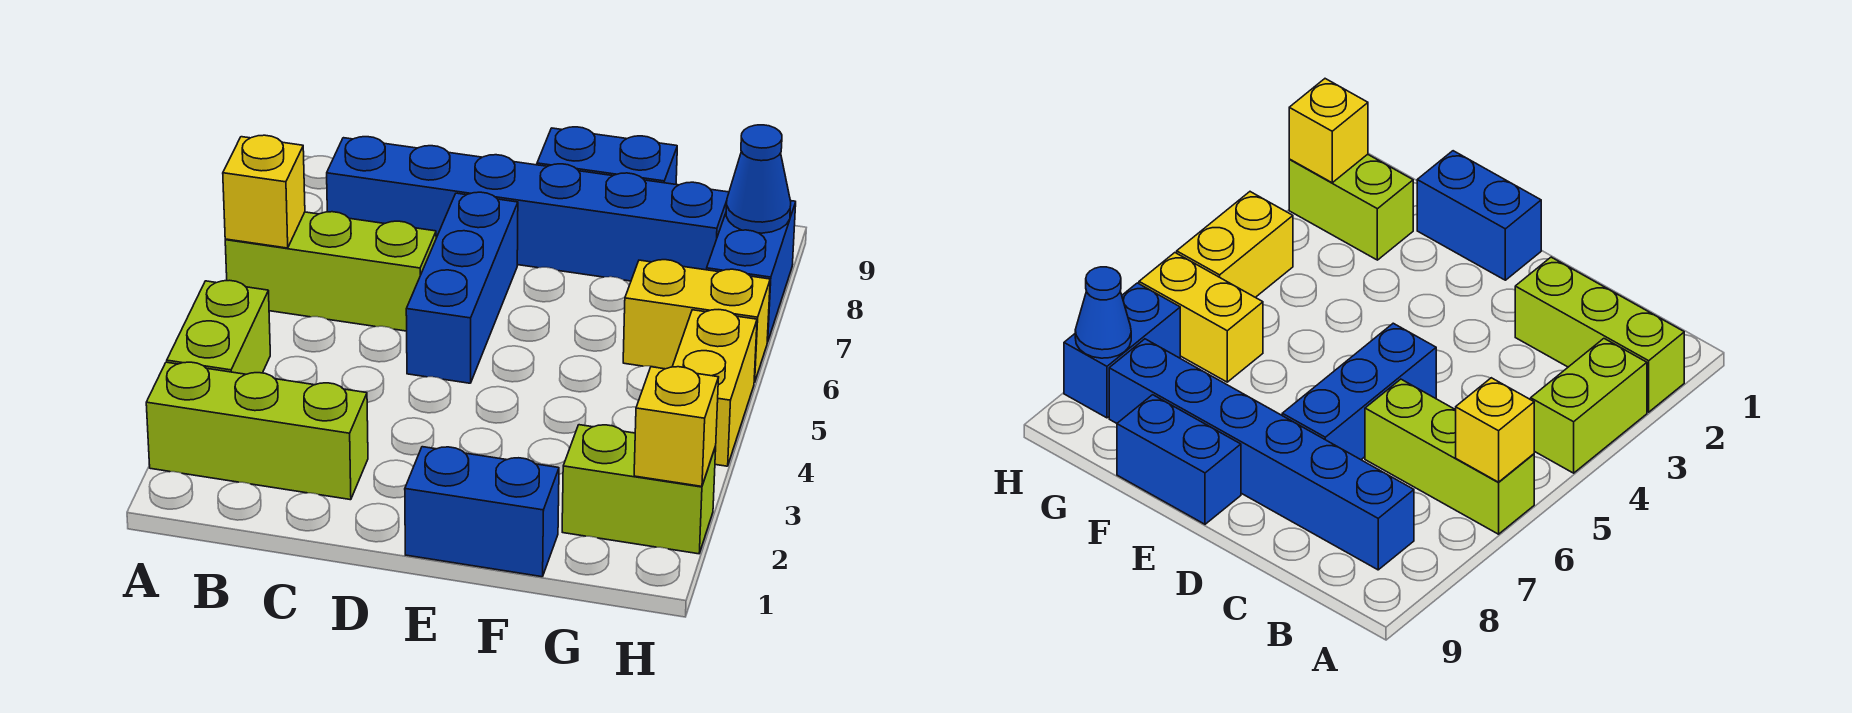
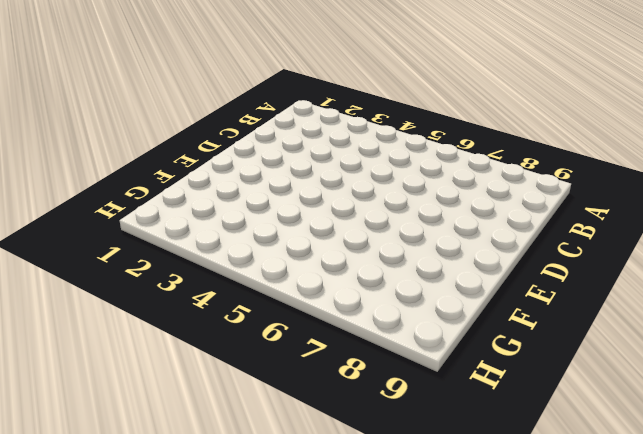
none -> lime brick A2:C2 level 1
none -> lime brick A3:A4 level 1
none -> lime brick A6:C6 level 1

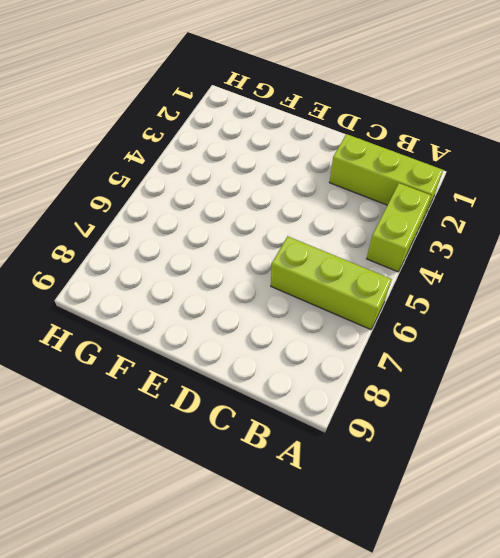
none -> blue brick B8:G8 level 1
none -> blue brick D5:D7 level 1
none -> blue brick E1:F1 level 1

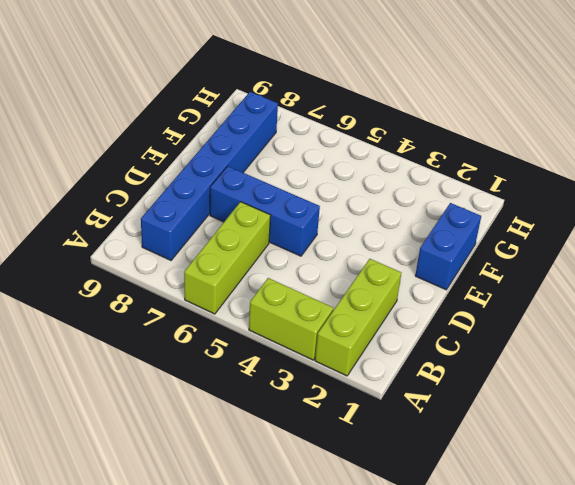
none -> blue brick E9:F9 level 1
none -> lime brick G2:H2 level 1
none -> yellow brick G6:H6 level 1

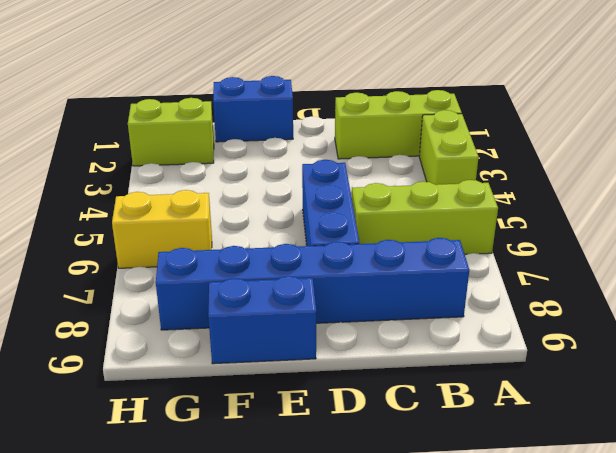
none -> yellow brick H4:H5 level 1
none -> blue brick H7:H8 level 1
none -> yellow brick A6 level 2

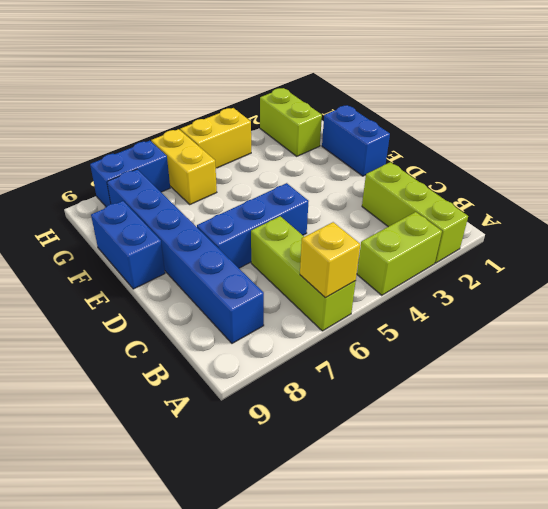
none -> yellow brick H2 level 2
none -> blue cone H8 level 2

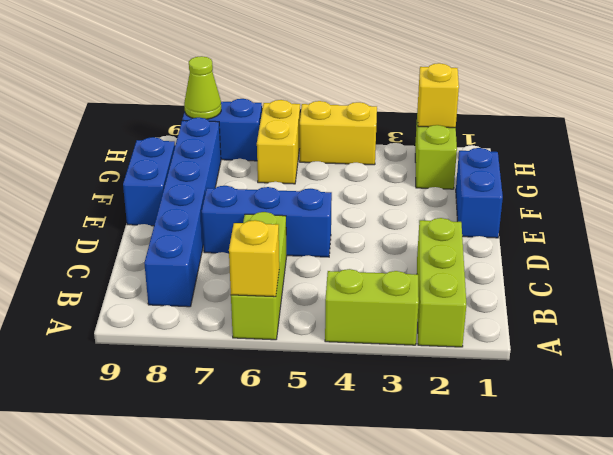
lime cone H8 level 2 -> blue cone H8 level 2

